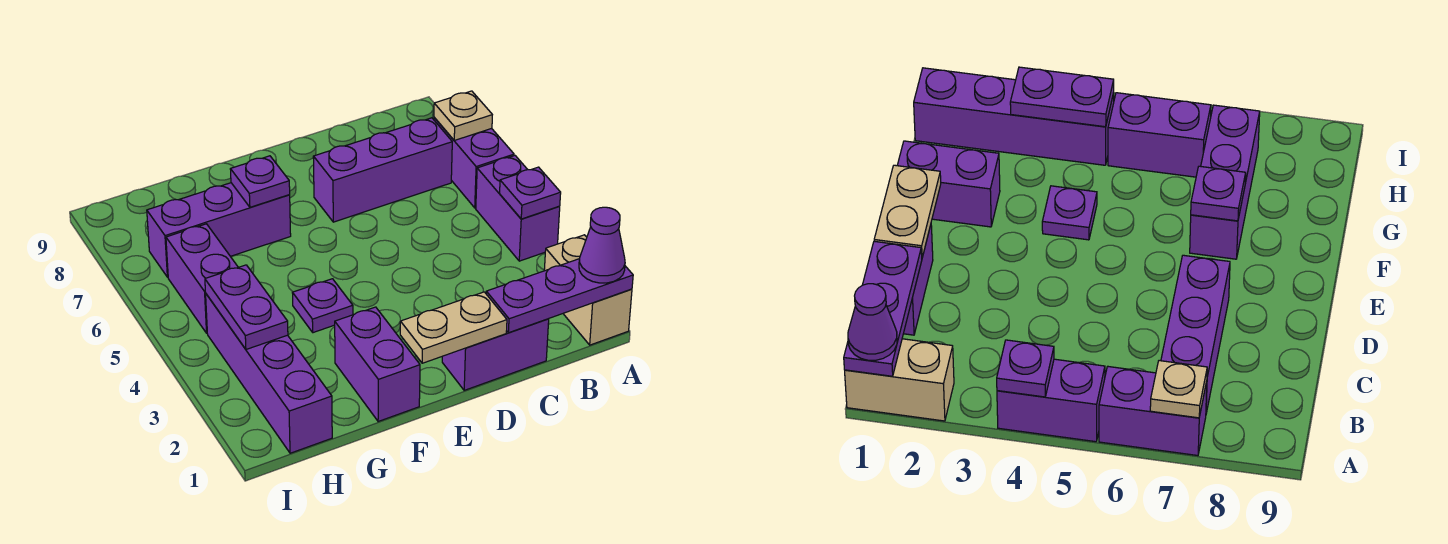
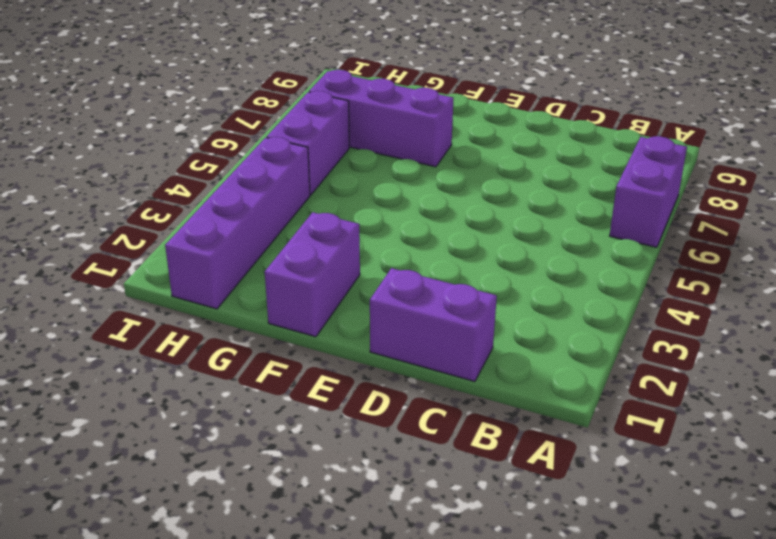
none -> tan brick A1:A2 level 1
none -> purple brick A4:A5 level 1
none -> purple brick B7:D7 level 1

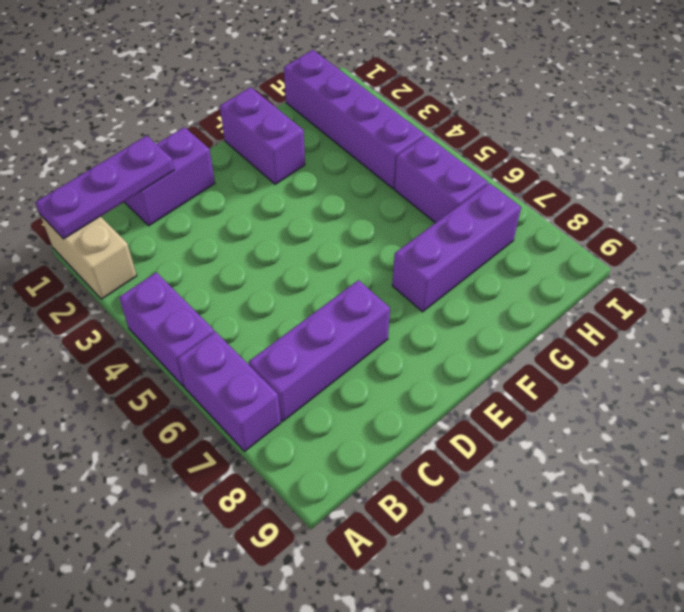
none -> purple plate F4 level 1
none -> purple plate A4 level 2
none -> tan plate A7 level 2

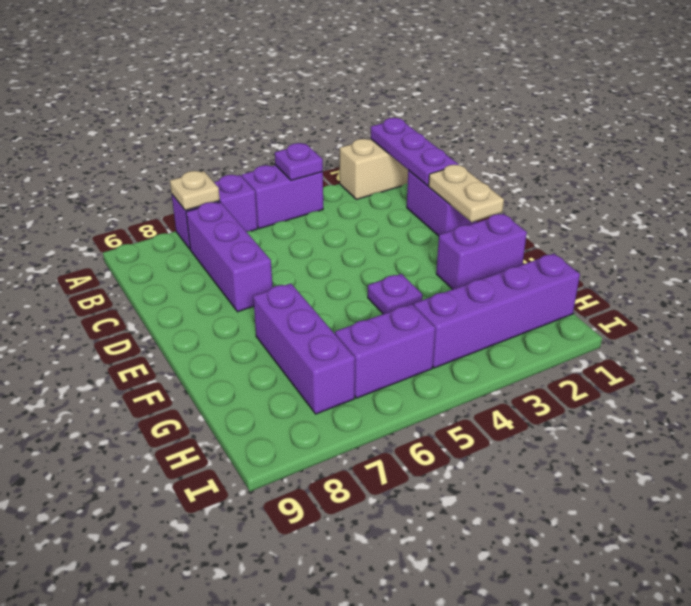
none -> purple plate F7 level 2
none -> purple plate H3:H4 level 2
none -> purple cone A1 level 3

